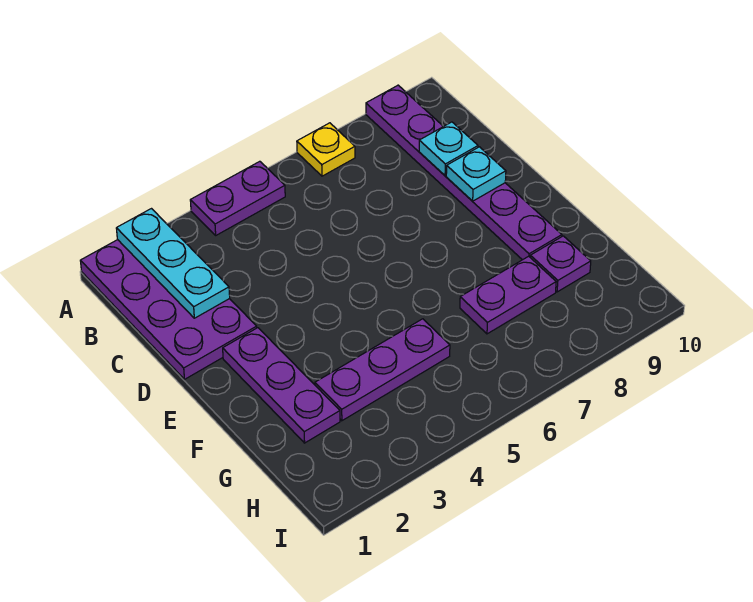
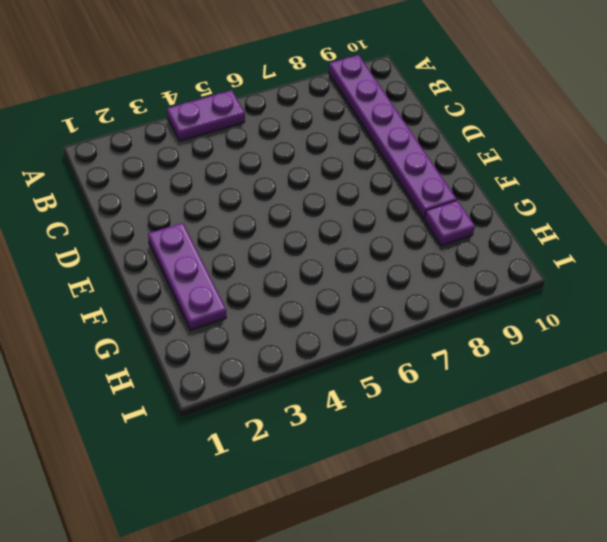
none -> purple plate A1:D2 level 1
none -> yellow plate A7 level 1

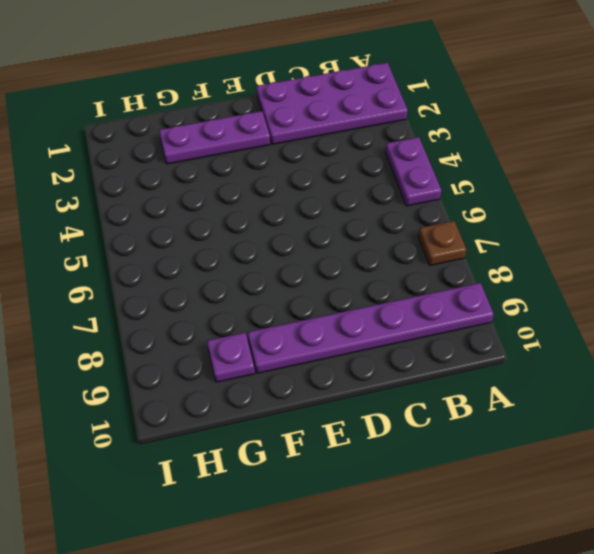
brown plate A7 level 1 -> yellow plate A7 level 1
none -> purple plate G3:G5 level 1
none -> purple plate G7:G8 level 1

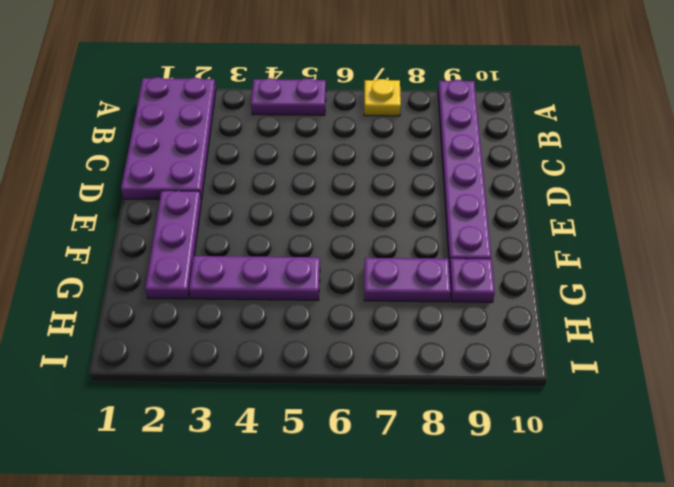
none -> cyan plate A2:C2 level 2
none -> cyan plate C9 level 2

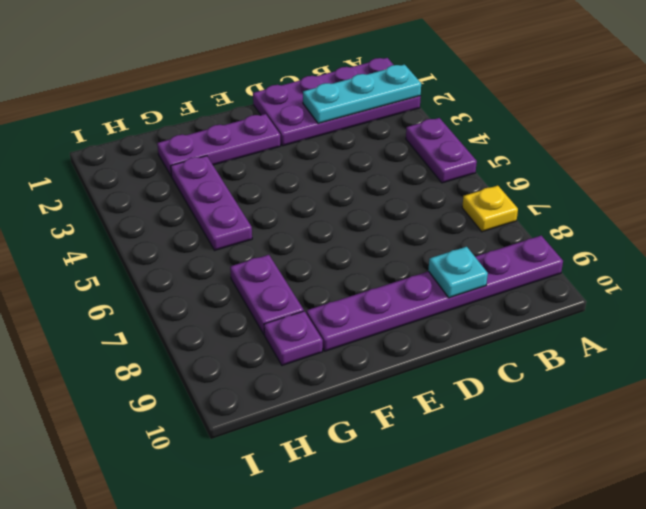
none -> cyan plate D9 level 2

